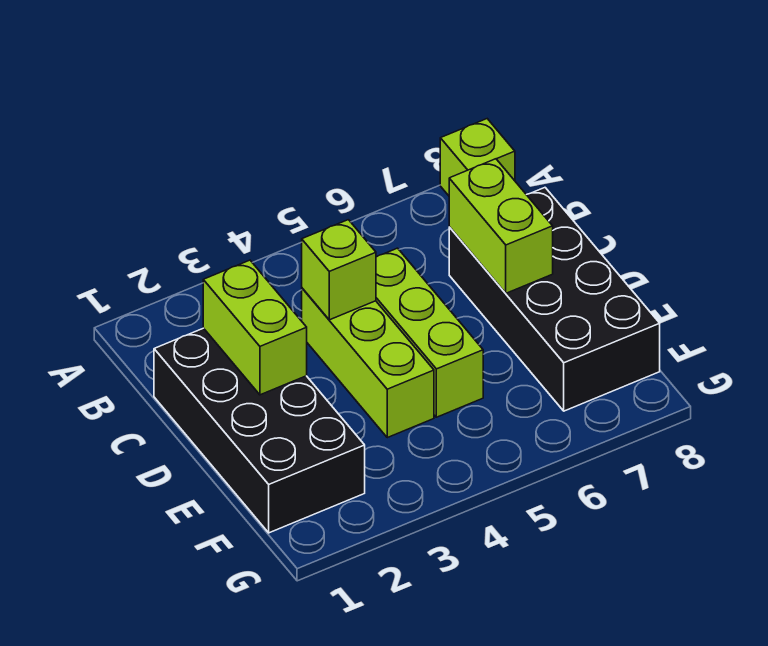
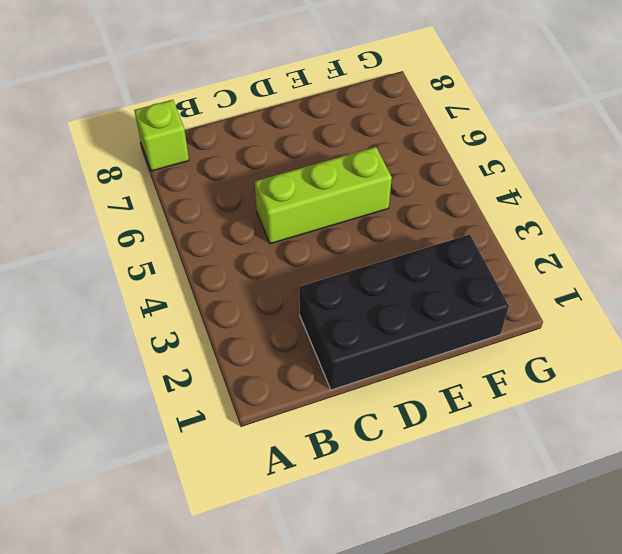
none -> lime brick C4:E4 level 1
none -> black brick C7:F8 level 1

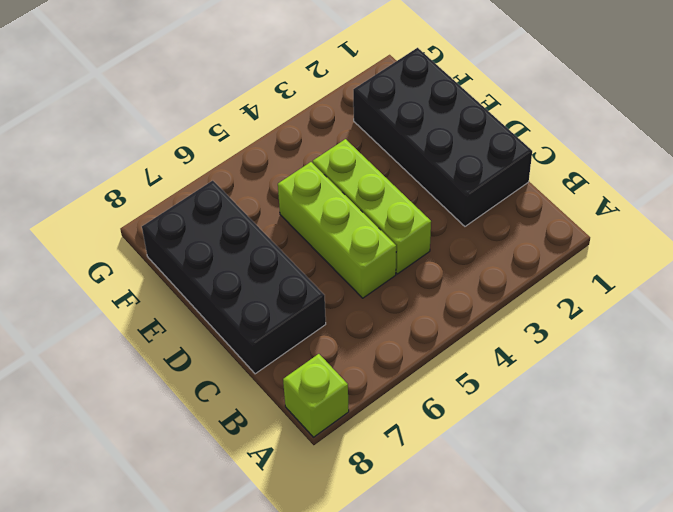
none -> lime brick C2:D2 level 2
none -> lime brick C4 level 2

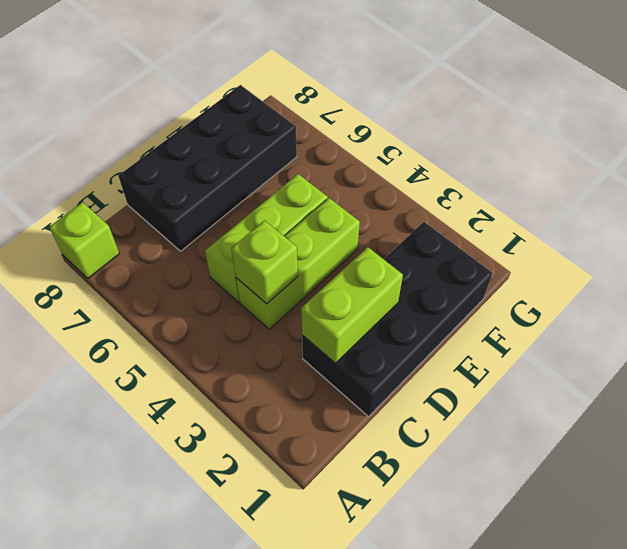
none -> lime brick C7:D7 level 2

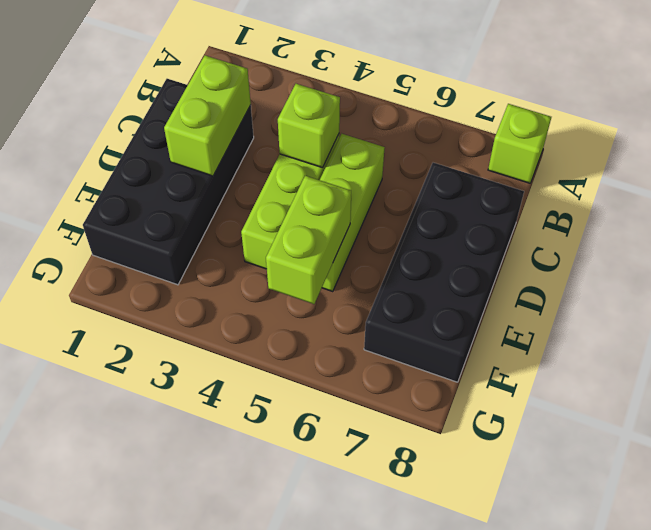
lime brick E5:F5 level 2 -> lime brick C7:D7 level 2

